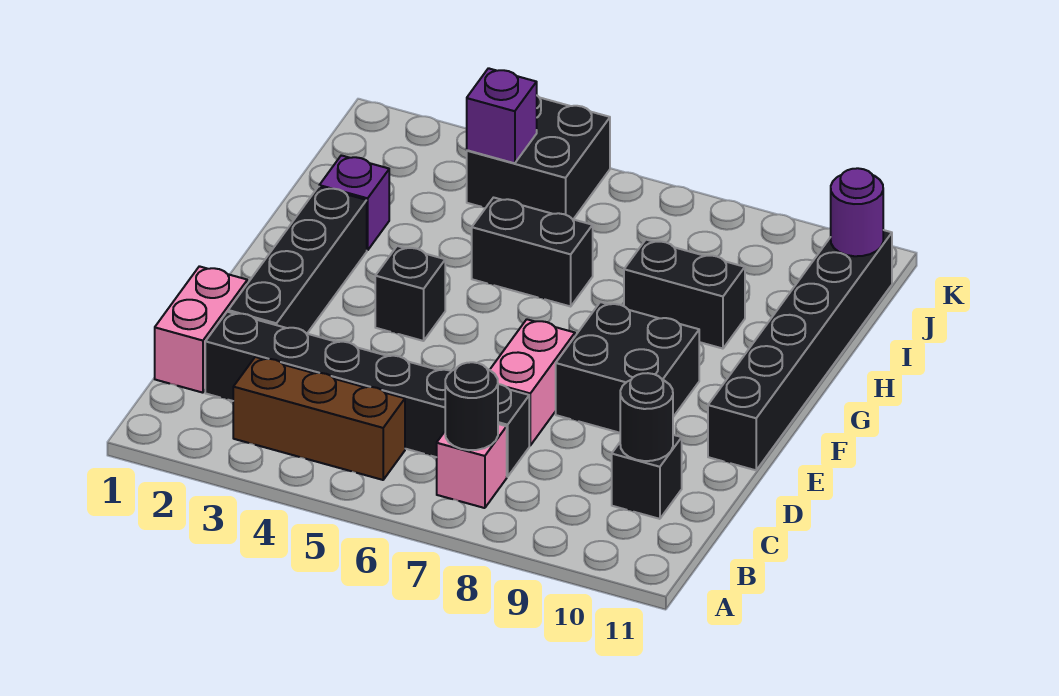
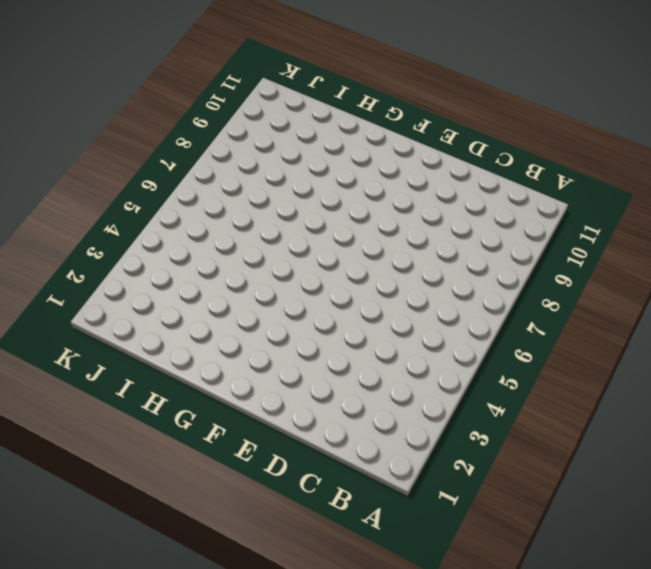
none -> brown brick B3:B5 level 1
none -> pink brick B7 level 1
none -> pink brick C1:D1 level 1

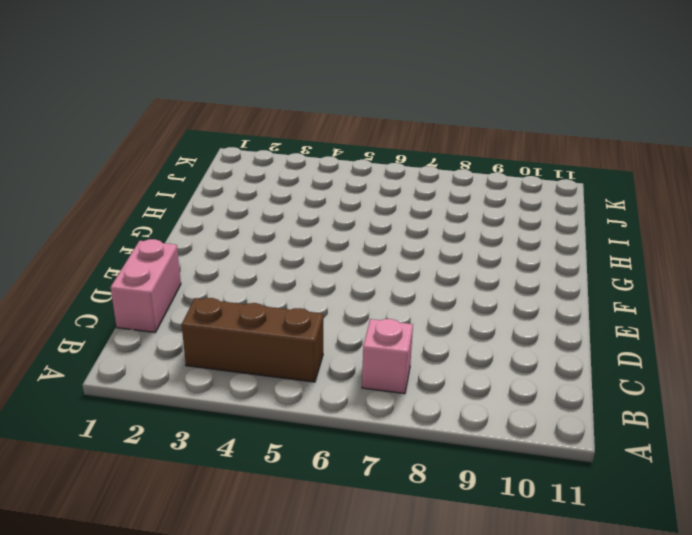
none -> black brick C2:C7 level 1
none -> black brick C10 level 1
none -> black brick D2:G2 level 1

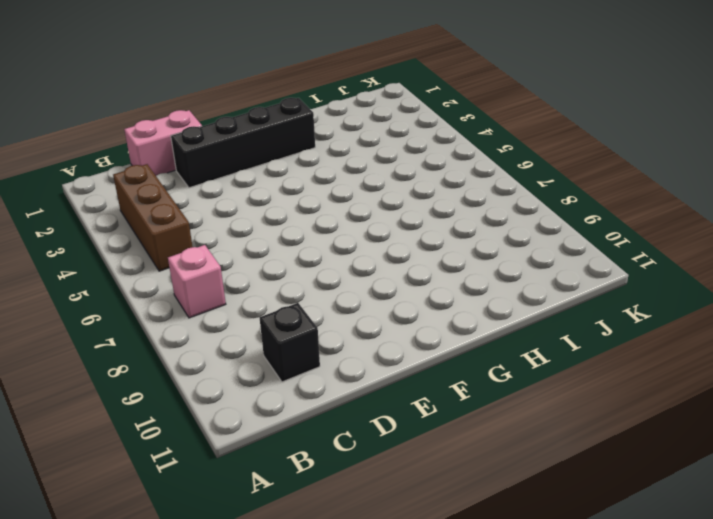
none -> black brick C2:C7 level 1
none -> pink brick D7:E7 level 1
none -> black brick E8:F9 level 1

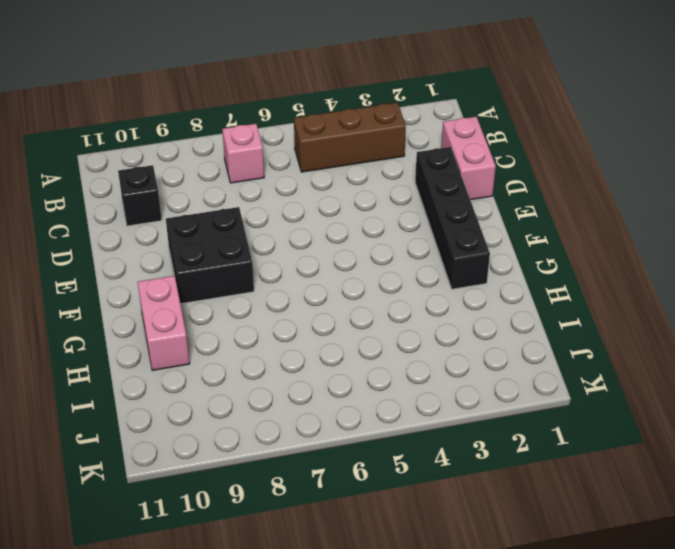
pink brick G10:H10 level 1 -> pink brick D7:E7 level 1
none -> black brick C2:C7 level 1
none -> black brick E11:J11 level 1
none -> black brick F4 level 1

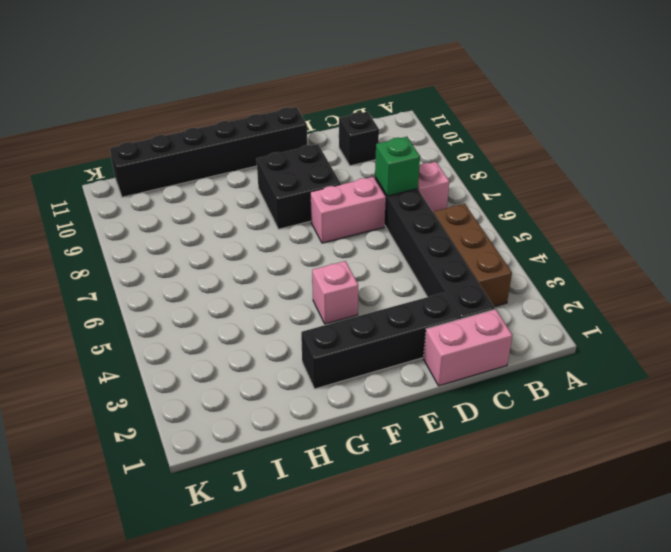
green brick C7 level 2 -> none
pink brick F4 level 1 -> black brick F4 level 1
none -> purple brick H2 level 1
none -> black brick H5:H6 level 1
none -> black brick H8:H9 level 1

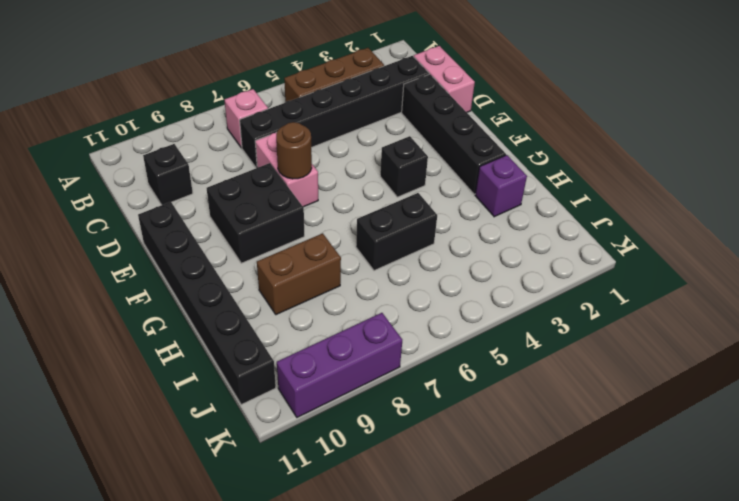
brown round brick E7 level 2 -> none
brown brick H8:H9 level 1 -> black brick H8:H9 level 1
purple brick K8:K10 level 1 -> none
none -> black brick J4:K5 level 1
none -> black round brick B7 level 2
none -> black round brick C10 level 2

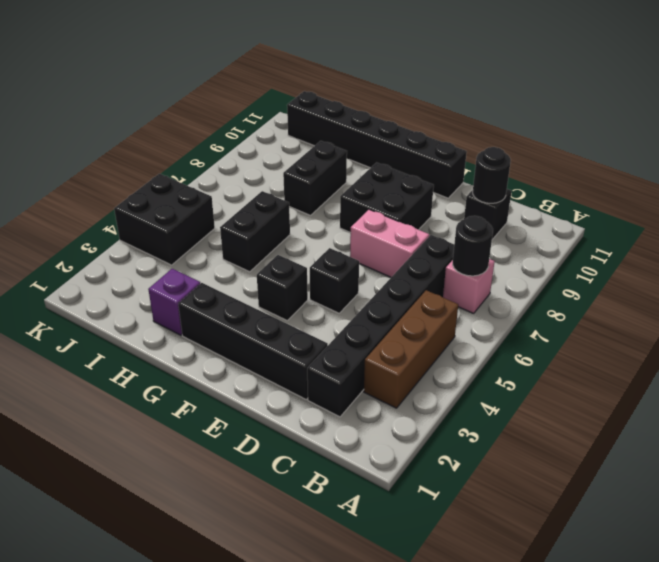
black brick E5 level 1 -> none
none -> pink brick C1:D1 level 1
none -> purple brick J4 level 2
none -> purple round brick J11 level 2

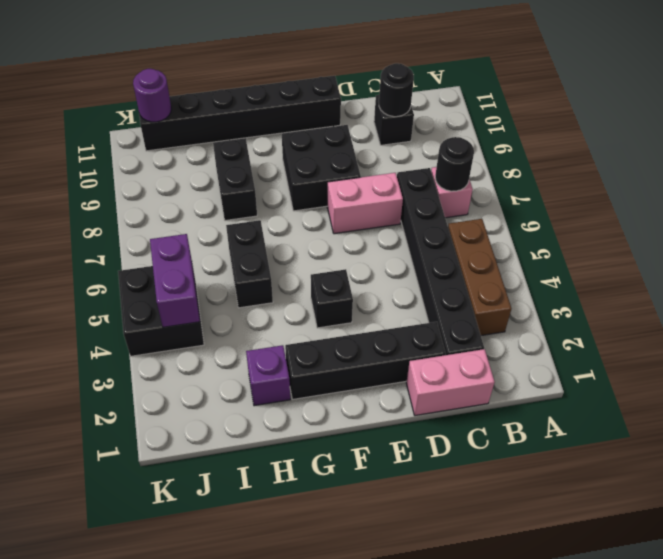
purple brick J4:J5 level 2 -> purple brick J4 level 2

